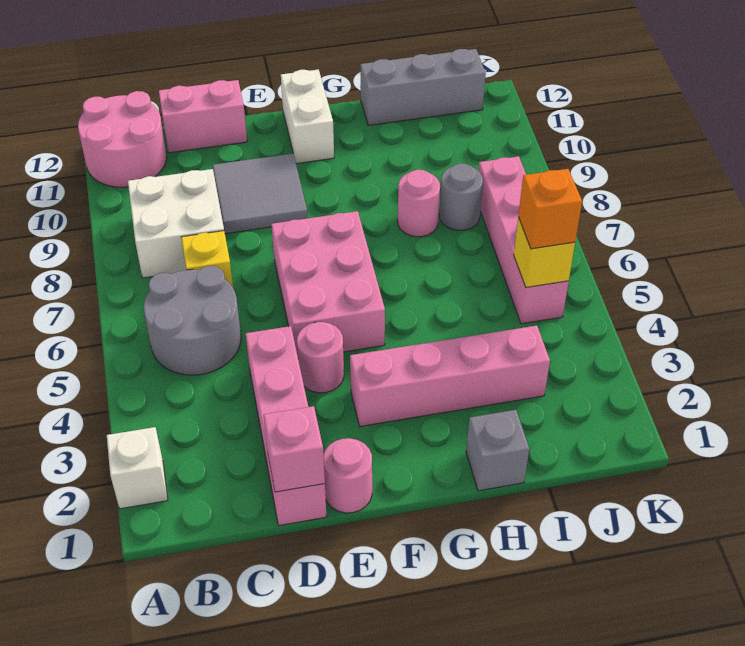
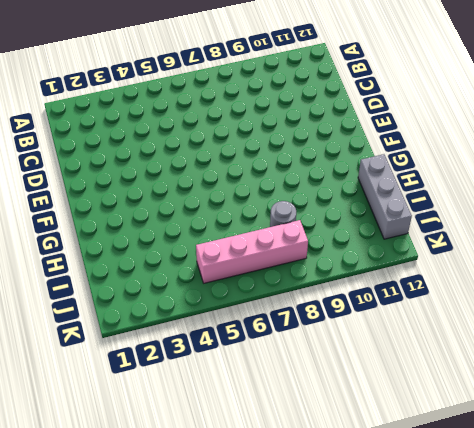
none -> white brick A2 level 1
none -> pink round brick A11:B12 level 1
none -> grey round brick B5:C6 level 1

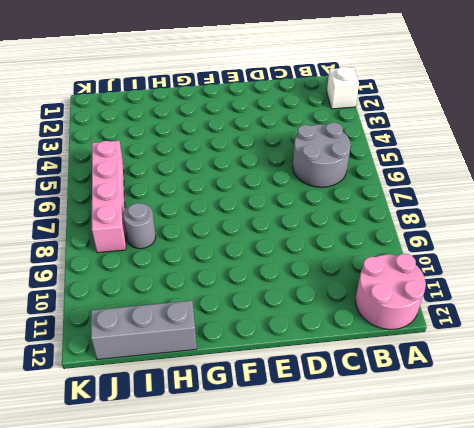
none -> white brick B8:C9 level 1
none -> yellow brick C7 level 1
none -> pink brick C12:D12 level 1

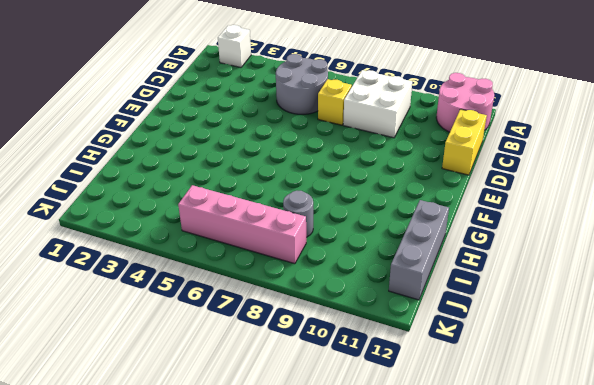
yellow brick C12:D12 level 1 -> pink brick C12:D12 level 1
none -> pink brick D1:D4 level 1
none -> grey tile D9:E10 level 1
none -> pink round brick E1 level 1

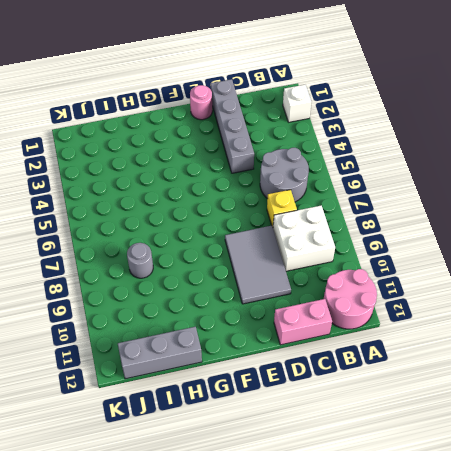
grey brick D1:D4 level 1 -> pink brick D1:D4 level 1
grey tile D8:E10 level 1 -> grey tile D9:E10 level 1
none -> pink round brick E4 level 1
none -> pink brick E5:F7 level 1
none -> pink brick F3:I3 level 1

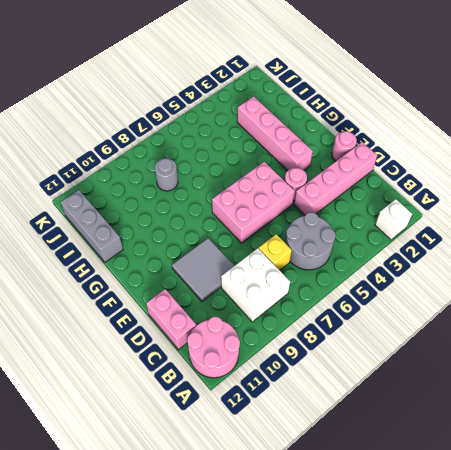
none -> white brick F11:F12 level 1
none -> grey brick H1 level 1
none -> pink round brick H8 level 1

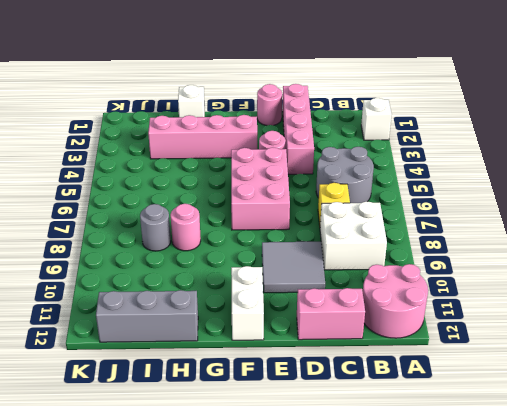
white brick H1 level 1 -> grey brick H1 level 1
none -> pink brick J5:J8 level 1
none -> pink brick D1 level 2
none -> yellow brick J5 level 2

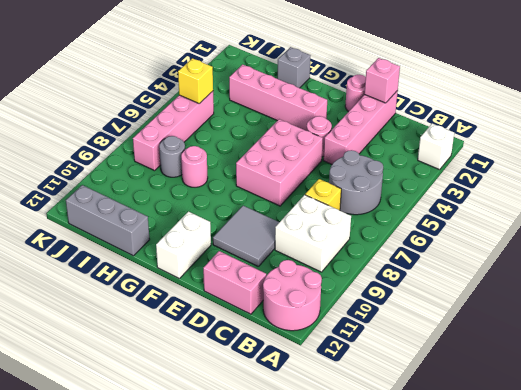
none -> orange brick J5 level 3

